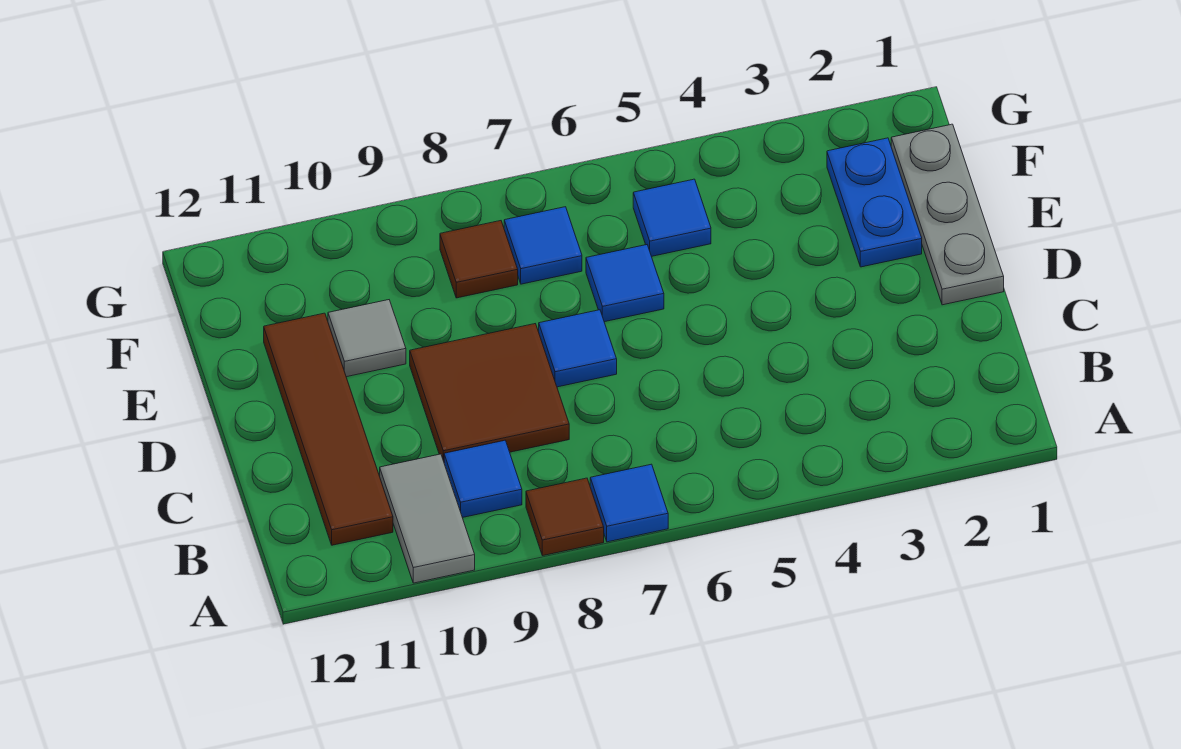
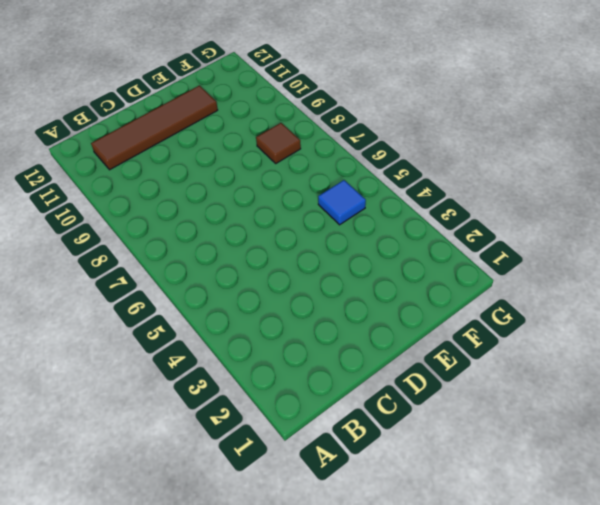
none -> blue tile A7 level 1
none -> brown tile A8 level 1
none -> grey tile A10:B10 level 1

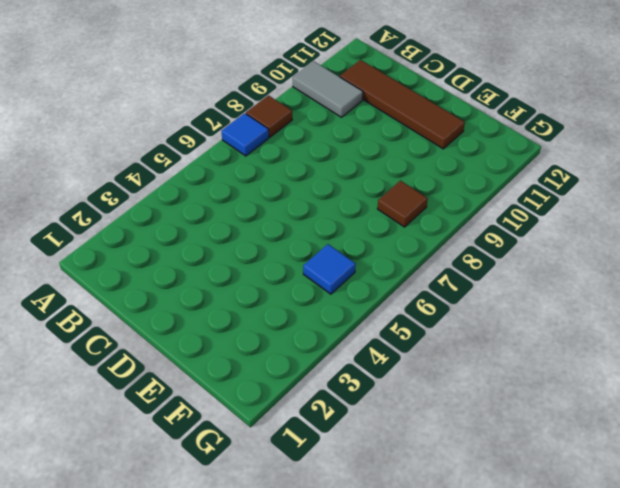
none -> blue tile B9 level 1
none -> brown tile C8:D9 level 1
none -> grey plate D1:F1 level 1

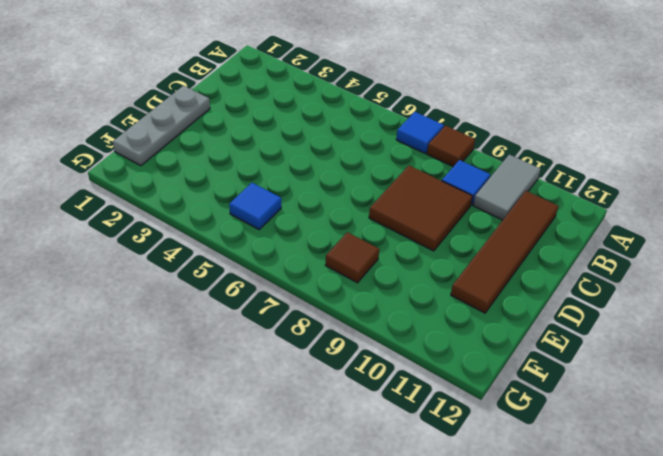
none -> blue tile D7 level 1
none -> blue plate E2:F2 level 1
none -> blue tile E6 level 1

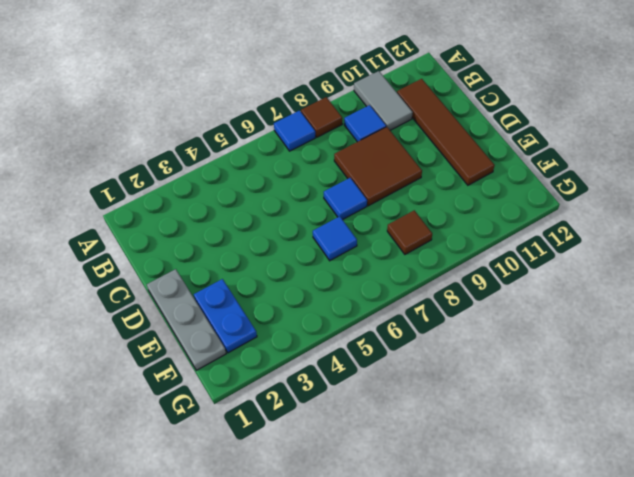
none -> grey tile E10 level 1
none -> blue tile F5 level 1
none -> blue tile F7 level 1

